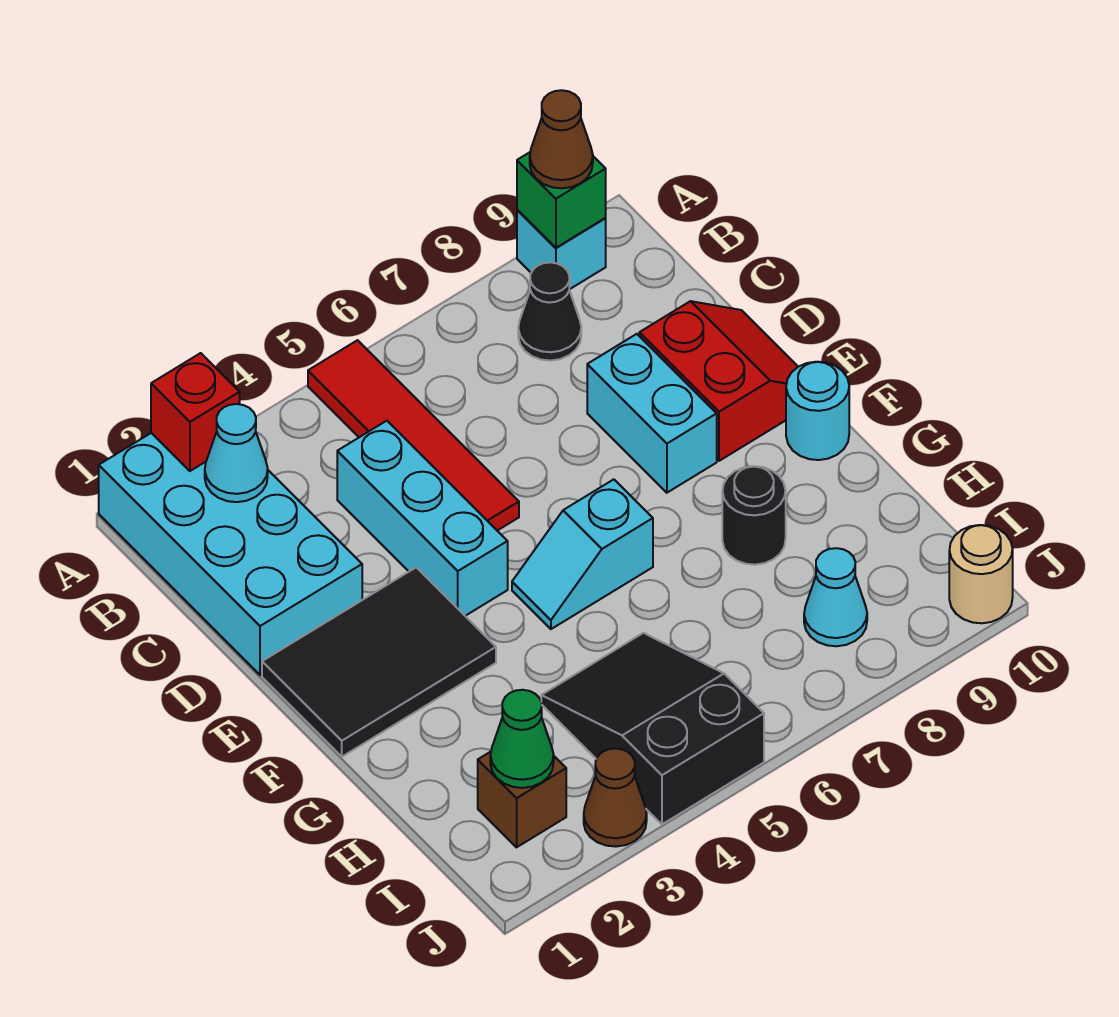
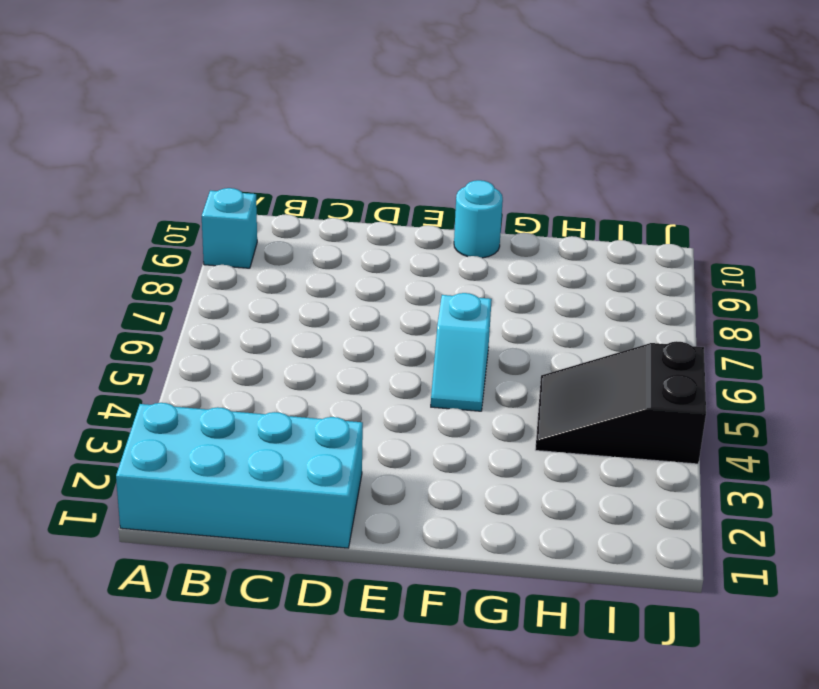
none -> red tile A5:D5 level 1
none -> black cone B8 level 1
none -> cyan brick C4:E4 level 1

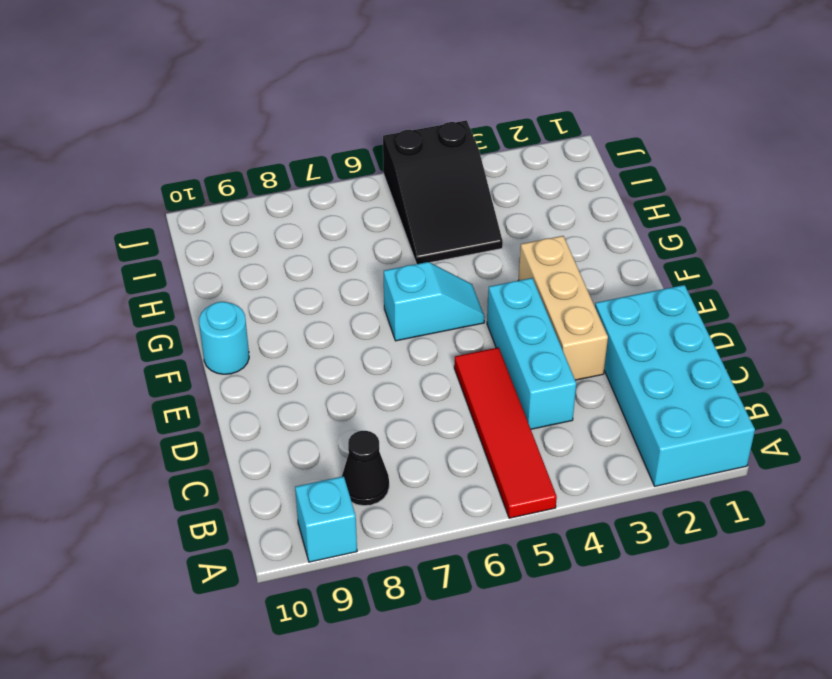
tan brick D3:F3 level 1 -> black tile E1:F3 level 1
none -> cyan brick D8:E8 level 1
none -> red slope D9:E10 level 1 top 9
none -> black round brick G8 level 1

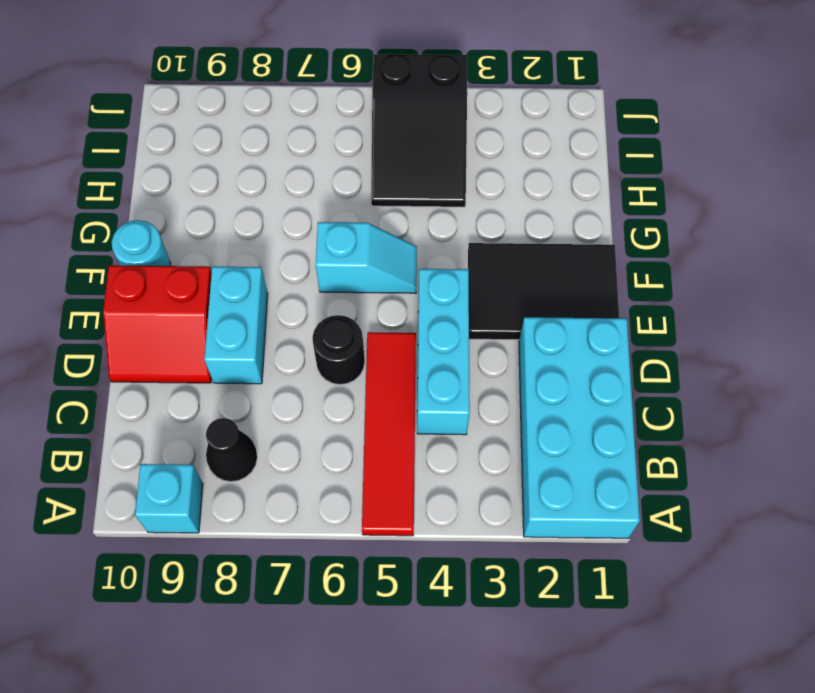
black round brick D6 level 1 -> black round brick G8 level 1
red slope D9:E10 level 1 top E -> red slope D9:E10 level 1 top 9
none -> brown brick I2 level 1
none -> cyan cone I8 level 1
none -> brown cone J3 level 1

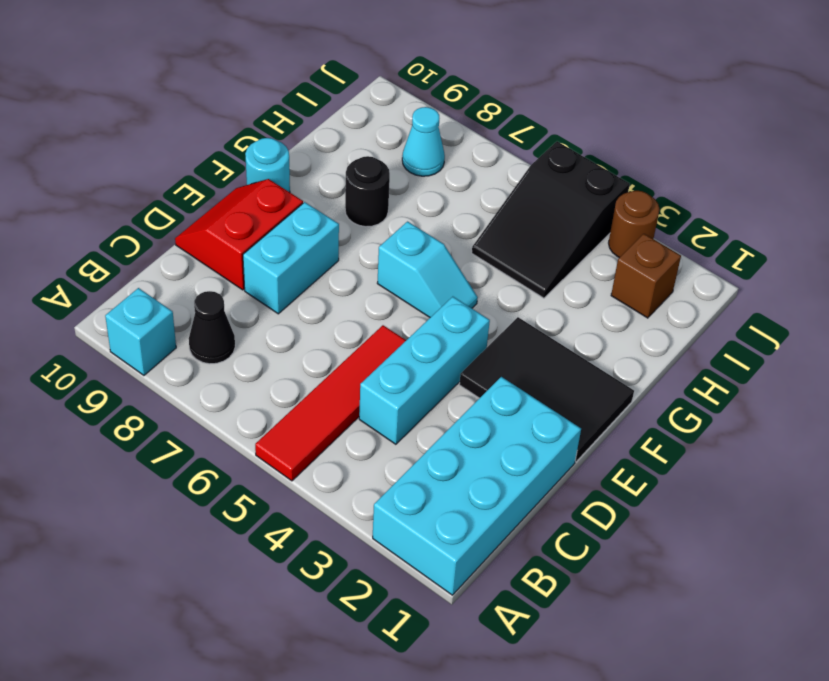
brown round brick J3 level 1 -> brown cone J3 level 1
none -> tan round brick J10 level 1
none -> red brick A2 level 2
none -> green brick A9 level 2

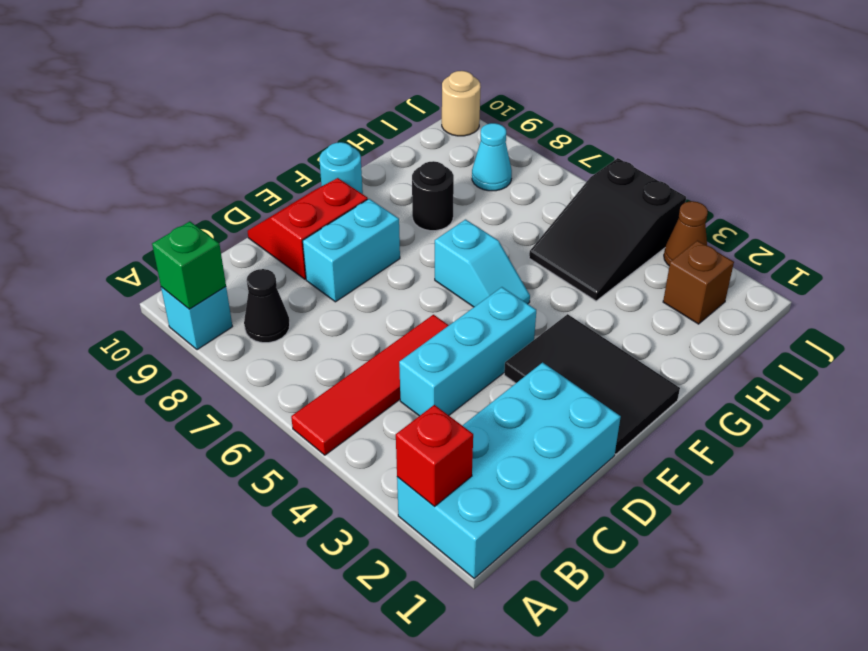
none -> cyan cone B2 level 2
none -> green cone I2 level 2
none -> brown cone A9 level 3

